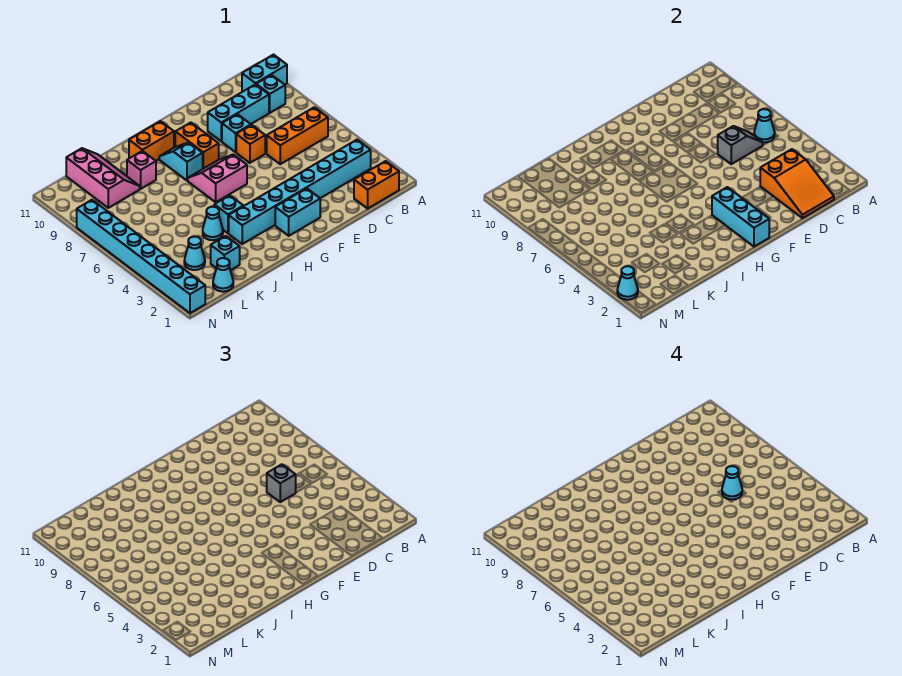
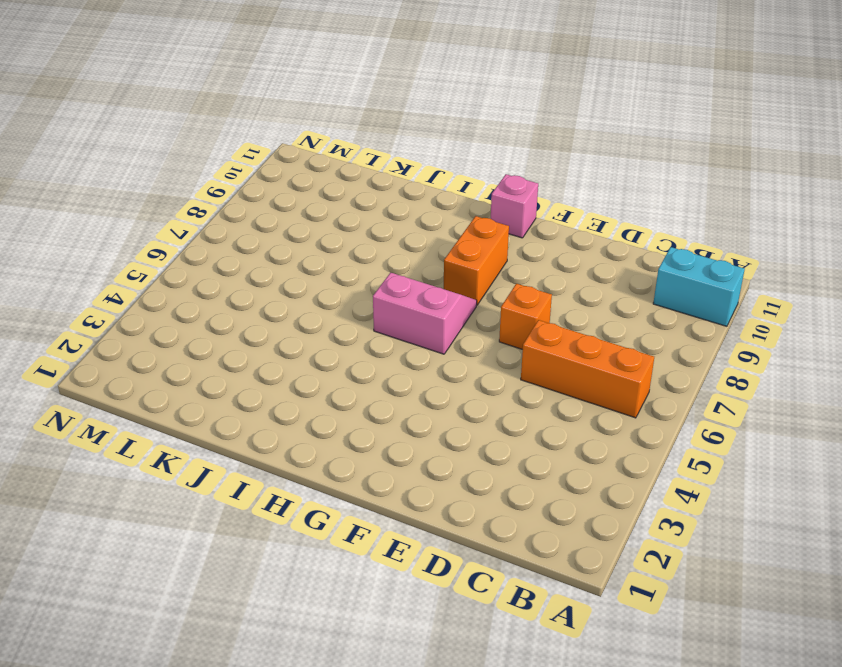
pink brick G11 level 1 -> pink brick J9 level 1
none -> orange brick B1:C1 level 1
none -> cyan brick B3:I3 level 1
none -> cyan brick B9 level 1

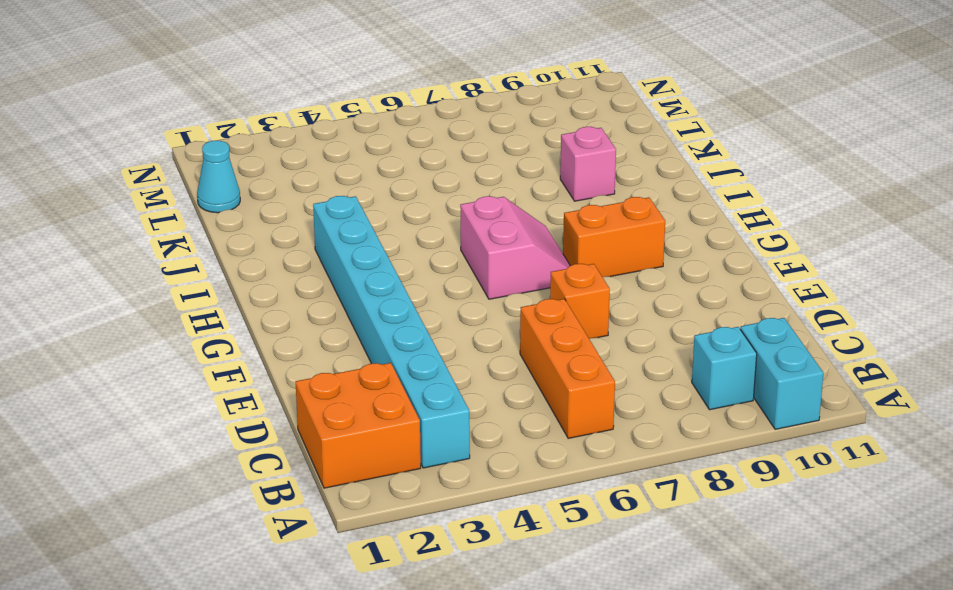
orange brick B1:C2 level 1 -> orange brick B1:C1 level 1
none -> cyan brick C9:E9 level 1
none -> cyan brick E8 level 1
none -> cyan brick F2:G2 level 1

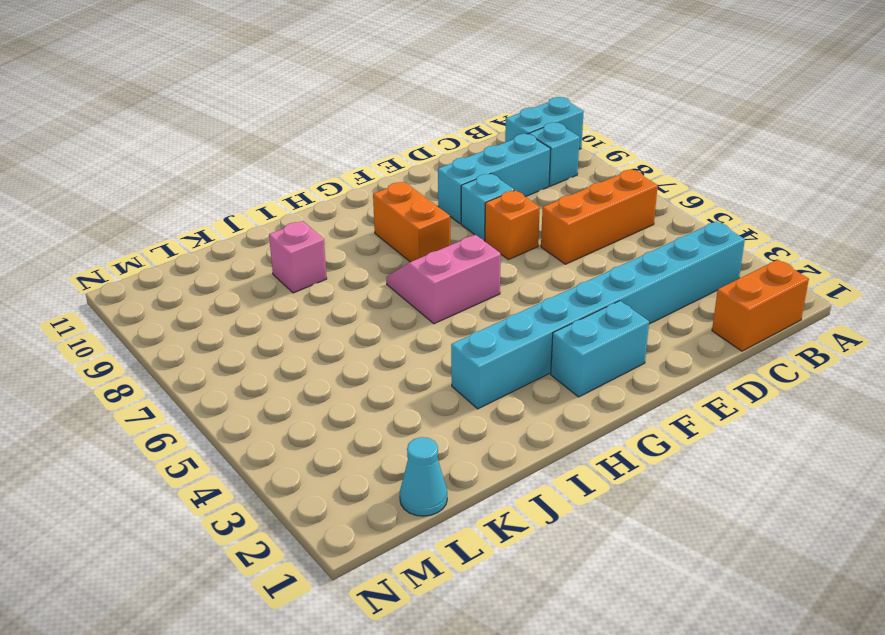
none -> cyan slope H8:H9 level 1 top 8
none -> orange brick H10:I10 level 1
none -> cyan brick I4 level 1

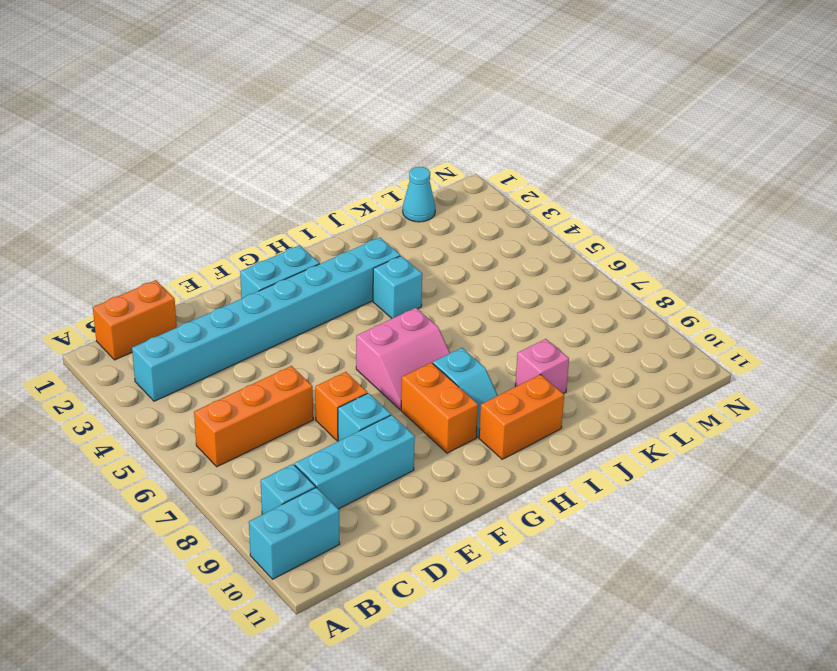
none -> cyan cone J4 level 1
none -> cyan brick K2 level 1
none -> pink slope K9:L11 level 1 top L

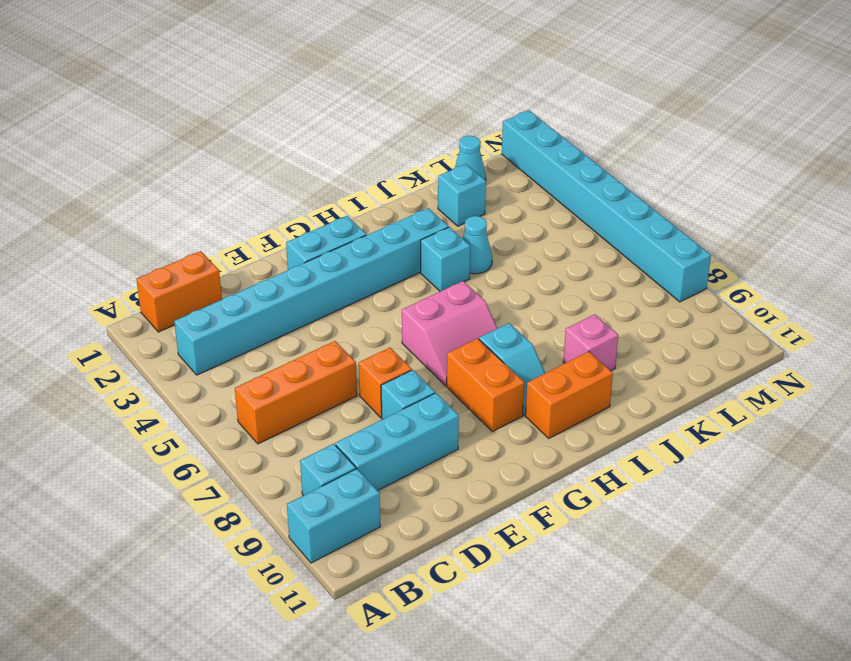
none -> pink slope K9:L11 level 1 top L
none -> cyan cone L3 level 1
none -> cyan cone B6 level 2

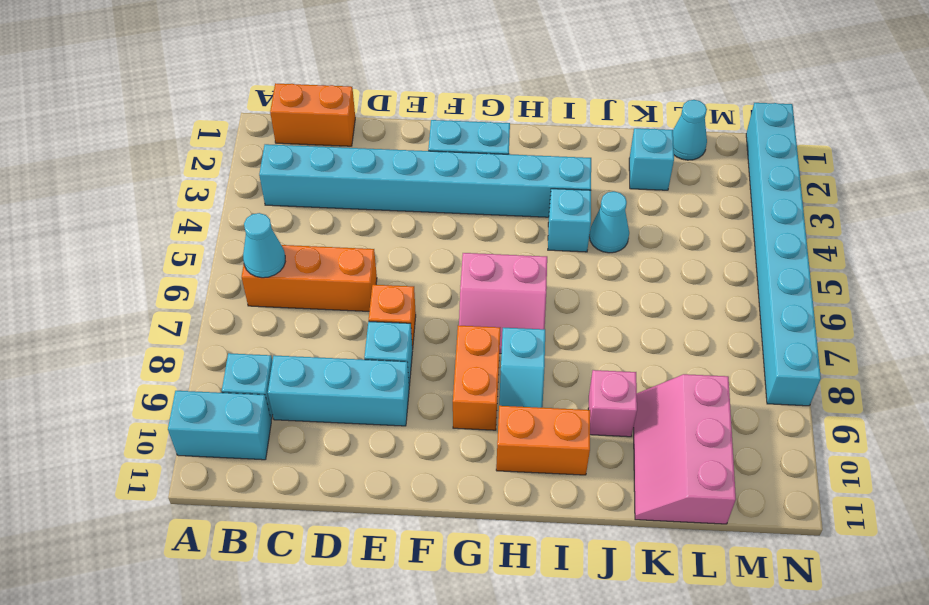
none -> cyan cone L3 level 1
none -> orange slope C1:D3 level 2 top 3
none -> grey slope C6:D6 level 2 top D

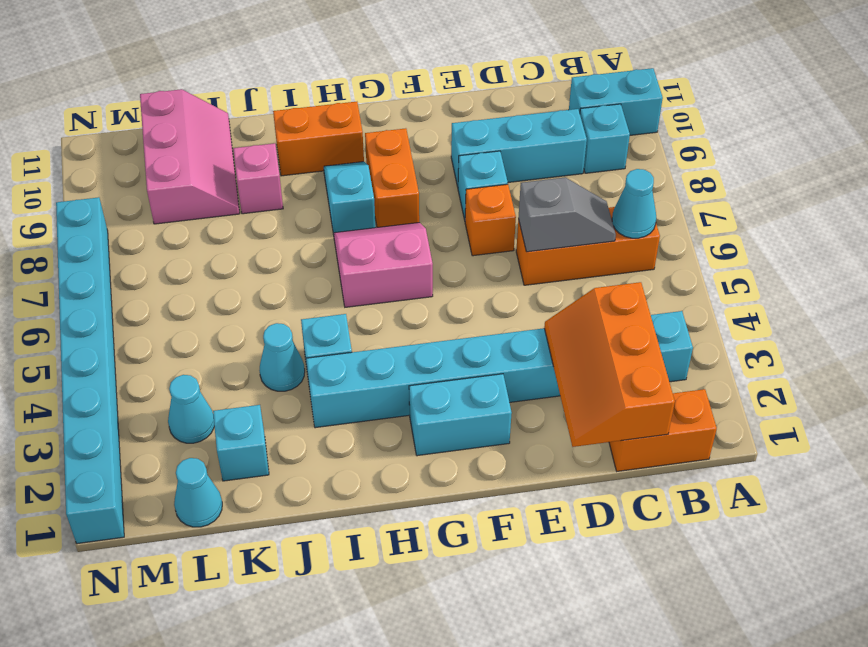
orange slope C1:D3 level 2 top C -> orange slope C1:D3 level 2 top 3
none -> cyan brick G1:G3 level 2
none -> cyan cone N2 level 2
none -> grey brick D6 level 3

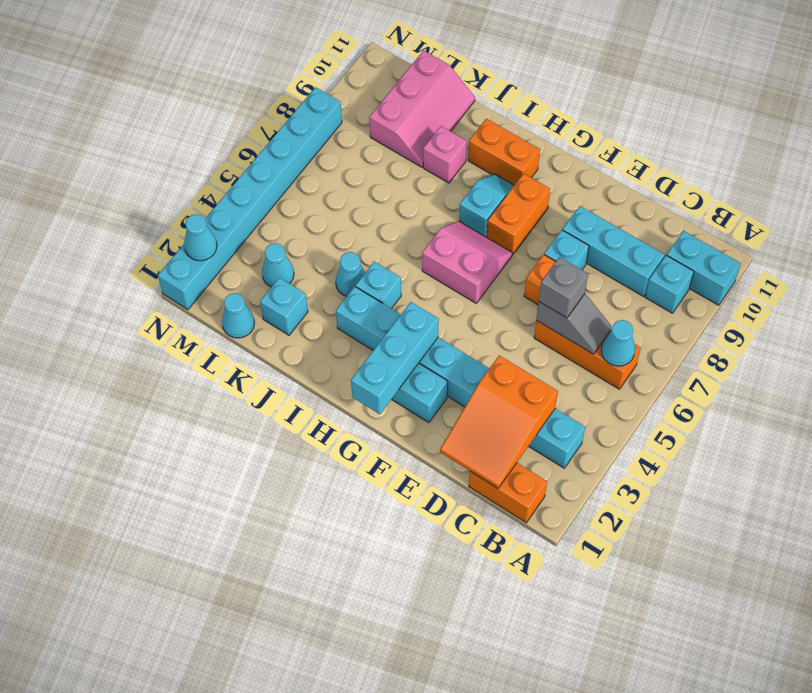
none -> cyan cone D6 level 4

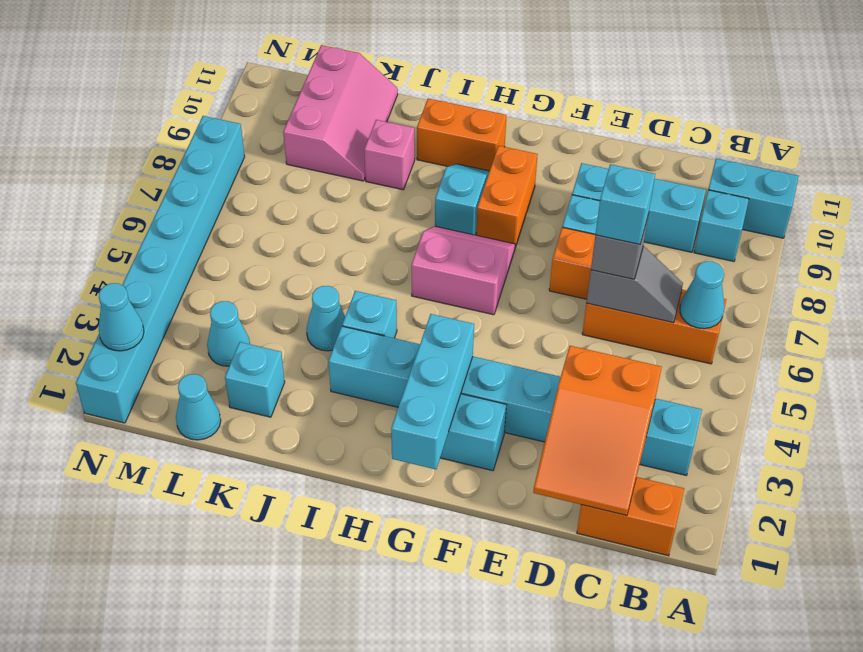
cyan brick D6 level 4 -> cyan cone D6 level 4

